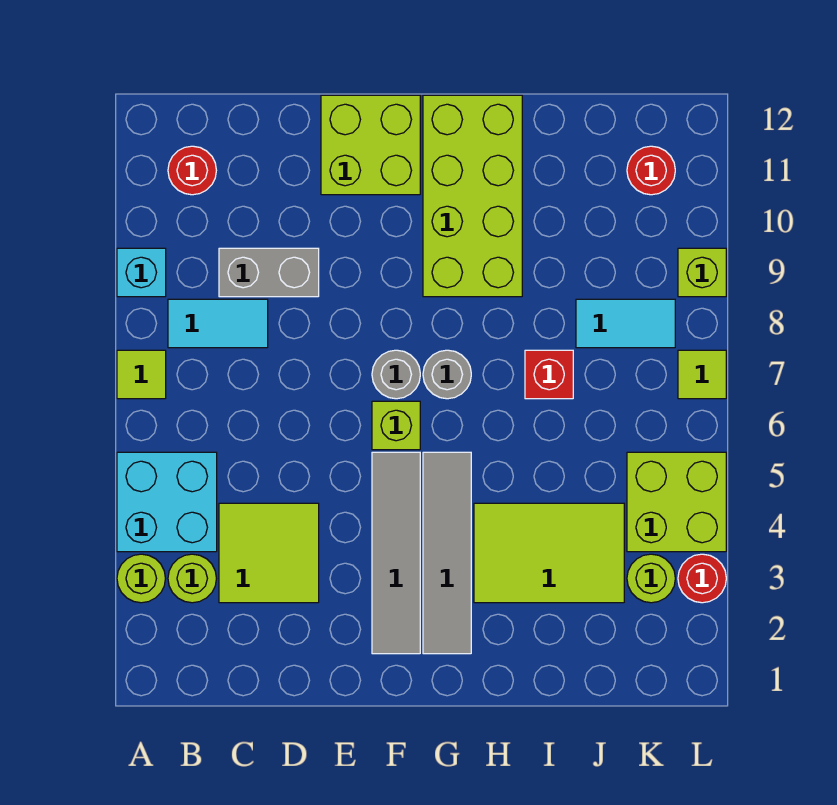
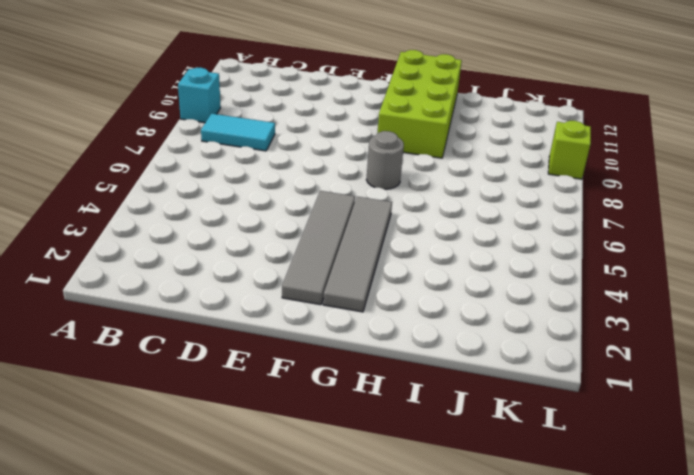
none -> lime round brick A3 level 1
none -> cyan brick A4:B5 level 1
none -> lime tile A7 level 1

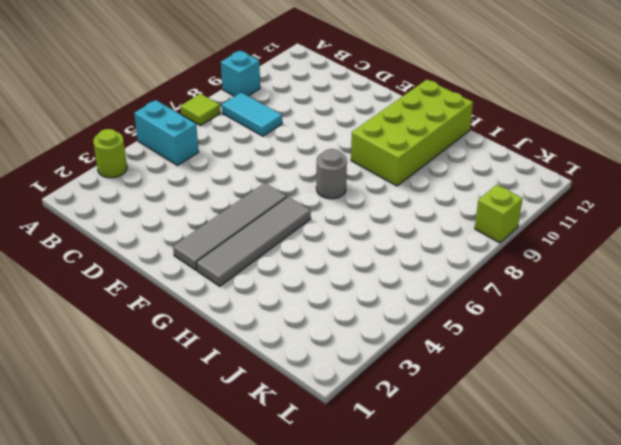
cyan brick A5:B5 level 1 -> cyan brick A4:B5 level 1
none -> lime round brick B3 level 1
none -> red round brick B11 level 1
none -> lime tile C3:D4 level 1

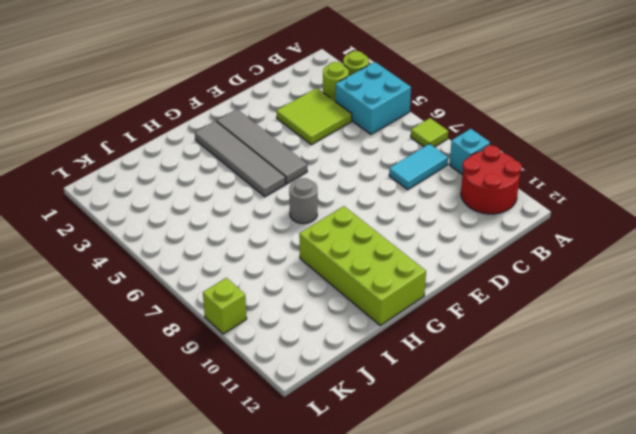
red round brick A10:B11 level 1 -> red round brick B11 level 1
none -> grey brick C9:D9 level 1
none -> lime brick E11:F12 level 1
none -> lime brick F6 level 1

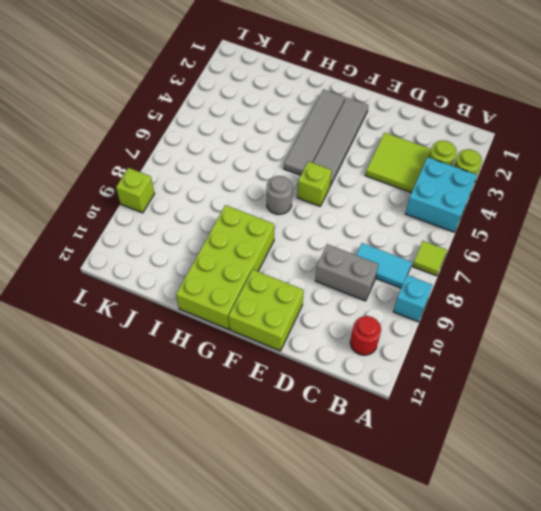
none -> grey round brick F7 level 1
none -> lime tile H3:J4 level 1
none -> red brick I7 level 1

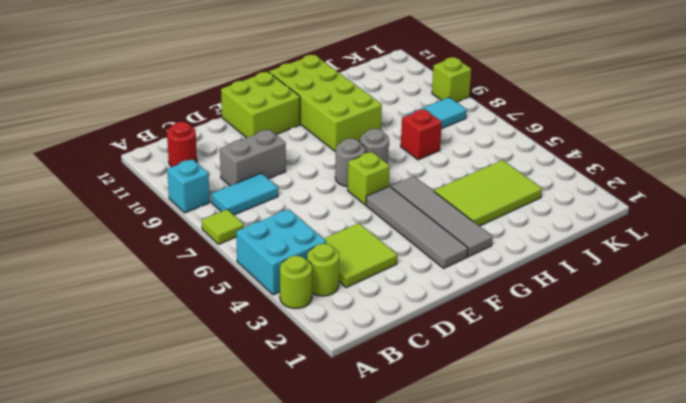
none -> lime round brick K3 level 1
none -> lime brick K4:L5 level 1
none -> red round brick K11 level 1

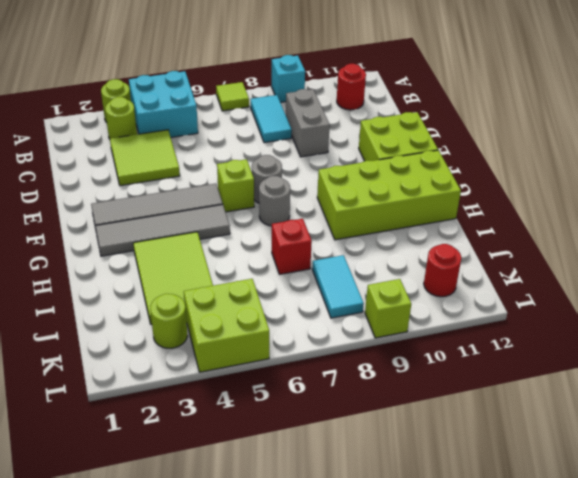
none -> red round brick L3 level 1
none -> lime tile L7 level 1

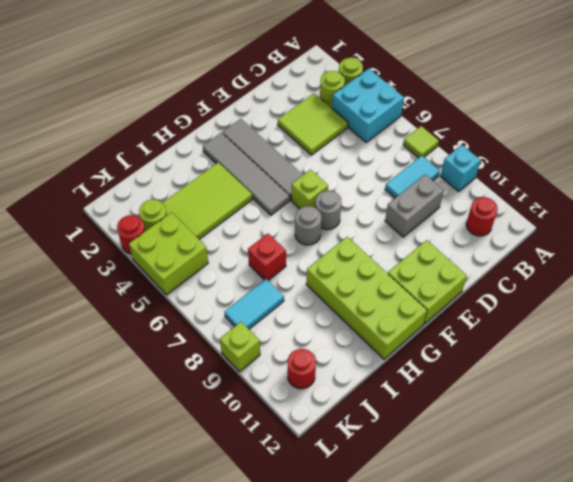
none -> lime tile L7 level 1

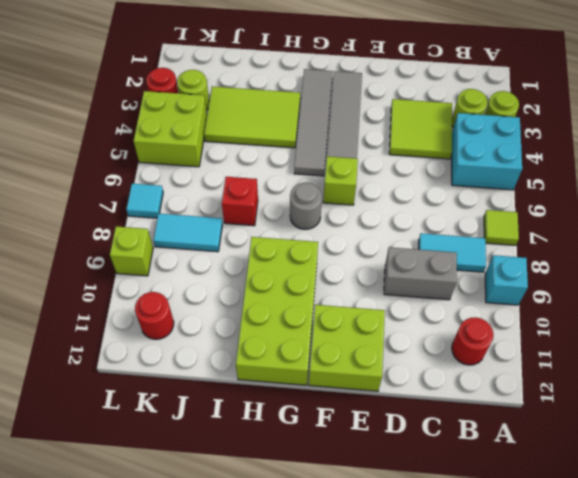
cyan tile L7 level 1 -> lime tile L7 level 1
none -> grey round brick F7 level 1

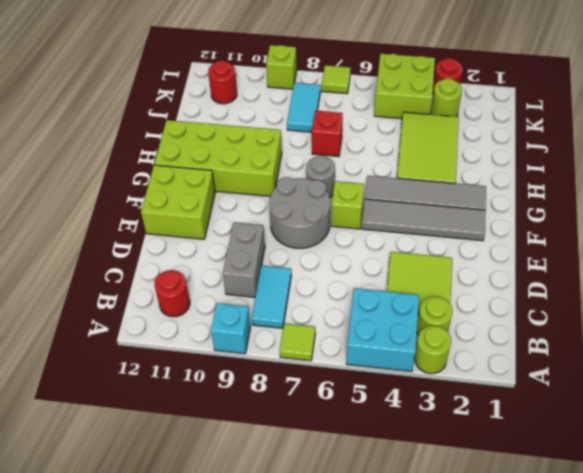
grey round brick E7:F8 level 1 -> grey round brick F7 level 1

